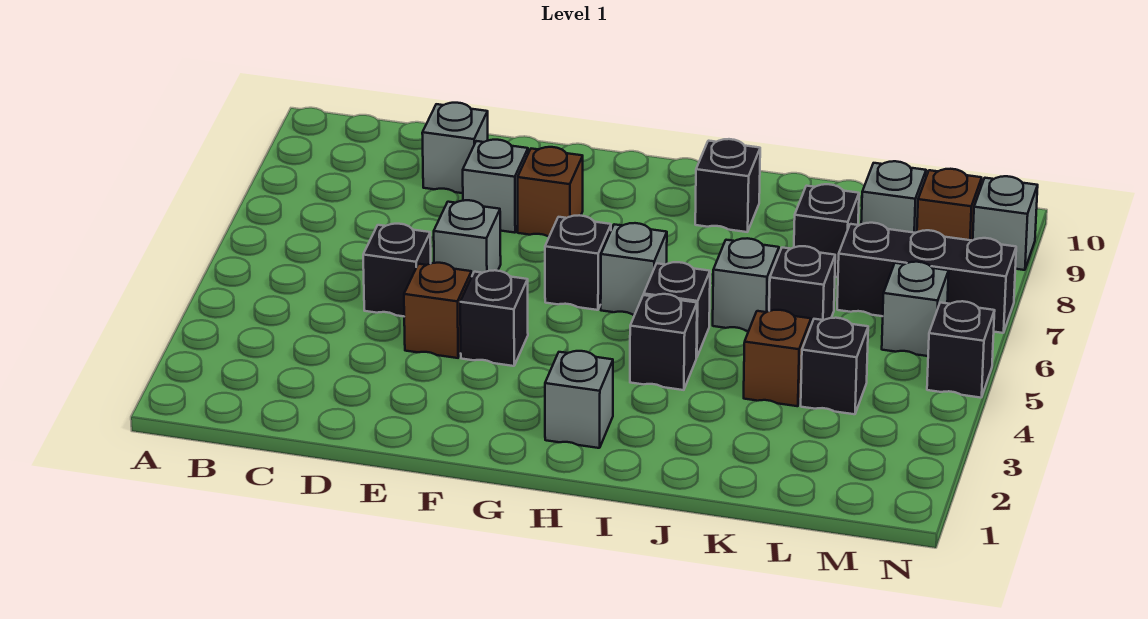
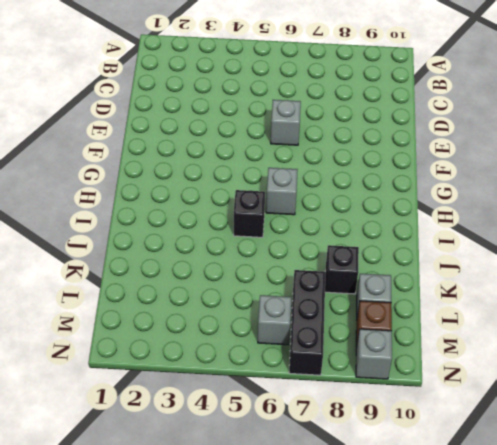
none -> black brick D5 level 1
none -> grey brick D9 level 1
none -> brown brick E4 level 1

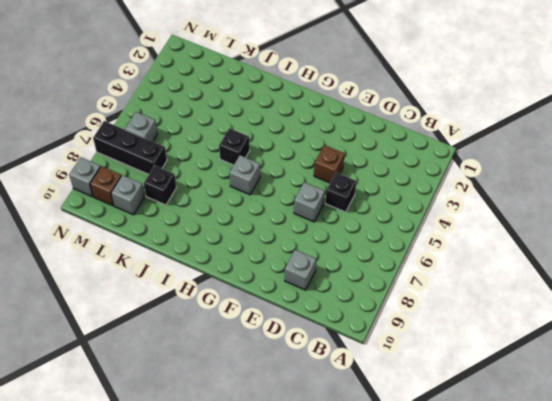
none -> grey brick E8 level 1
none -> black brick F4 level 1
none -> brown brick F8 level 1

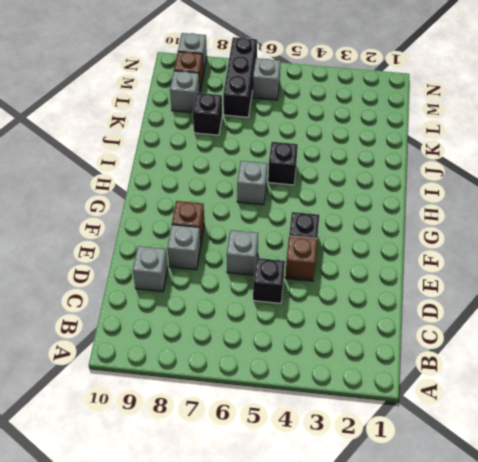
none -> black brick G6 level 1
none -> grey brick H2 level 1
none -> black brick I4 level 1

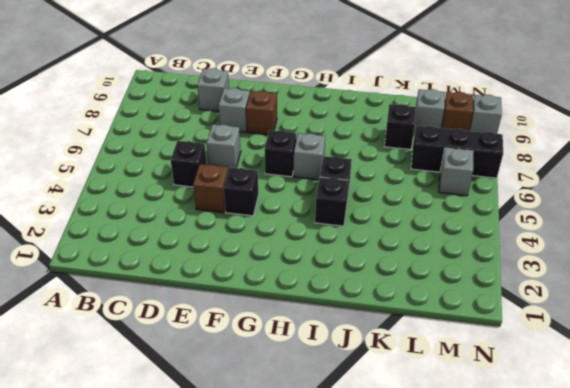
none -> grey brick H2 level 1
none -> black brick I9 level 1
none -> grey brick J6 level 1

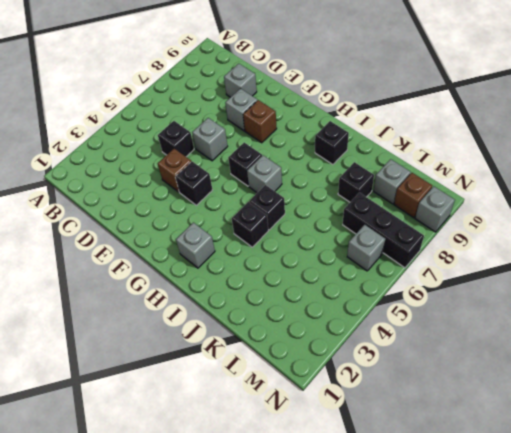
none -> grey brick J6 level 1
none -> brown brick K4 level 1
none -> black brick K6 level 1

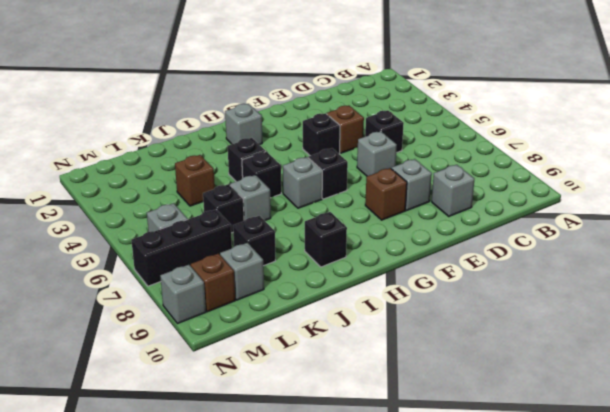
none -> black brick L4 level 1
none -> black brick N5 level 1

